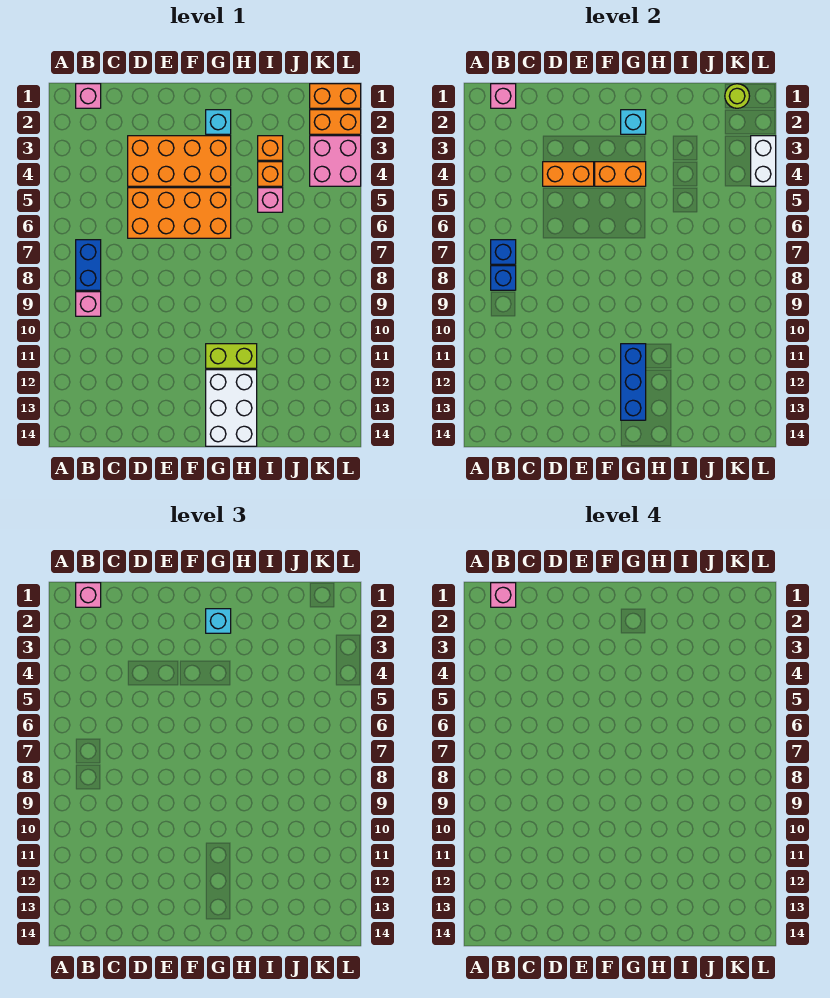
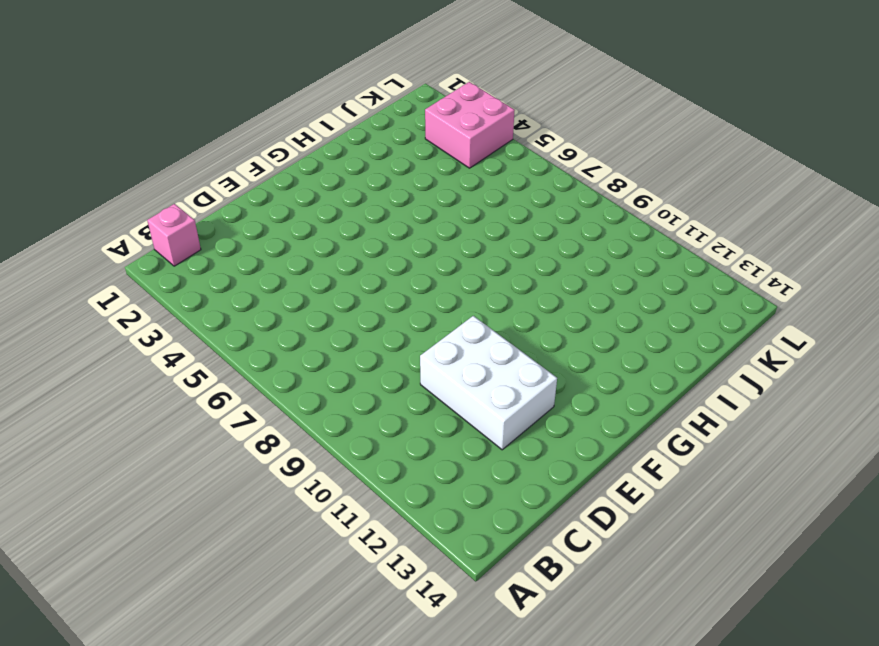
white brick D10:E12 level 1 -> white brick G12:H14 level 1
none -> blue brick B7:B8 level 1
none -> pink brick B9 level 1
none -> orange brick D3:G4 level 1

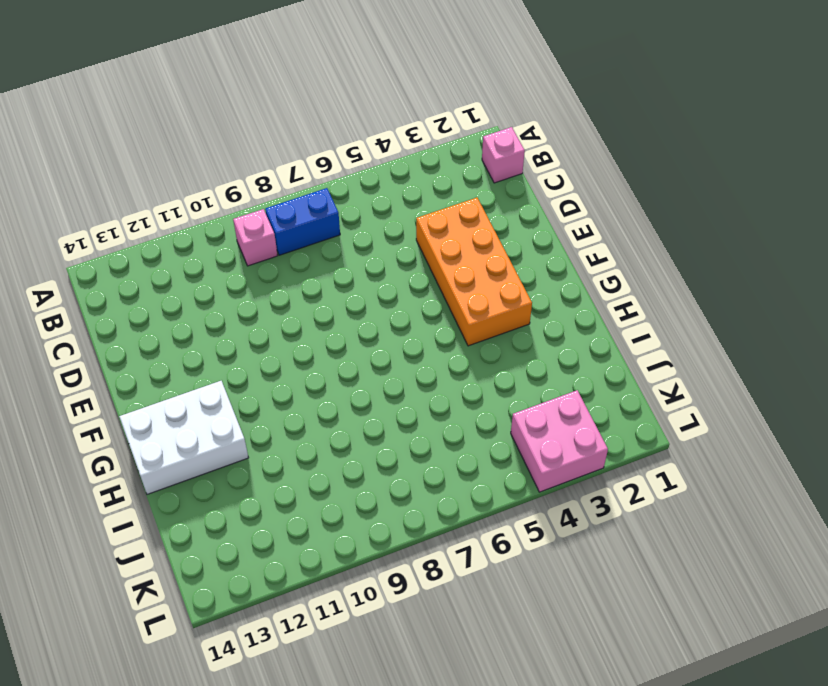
none -> orange brick D5:G6 level 1
none -> cyan brick G2 level 1
none -> lime brick G11:H11 level 1

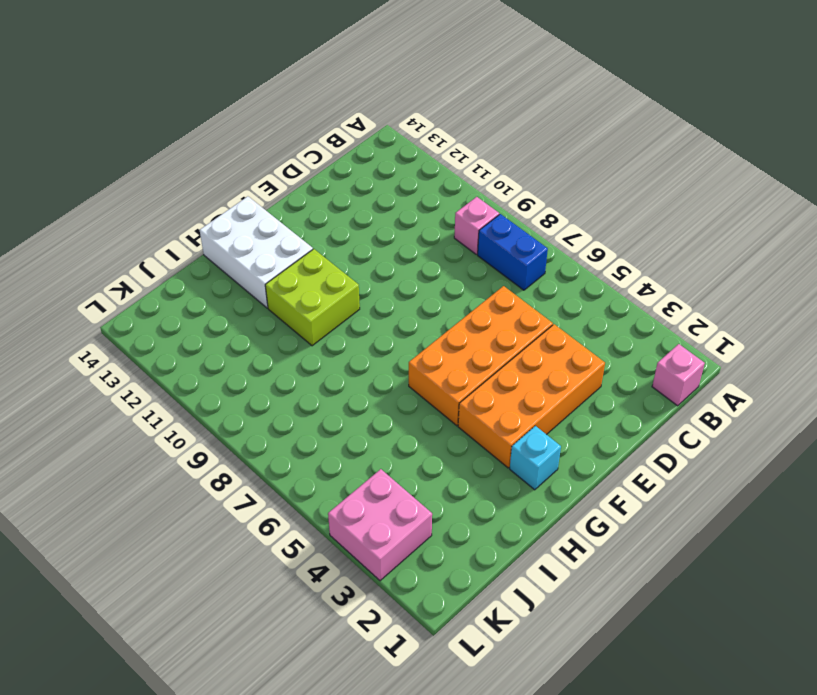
lime brick G10:H11 level 1 -> lime brick G11:H11 level 1
none -> orange brick I3 level 1
none -> orange brick I4 level 1
none -> pink brick I5 level 1

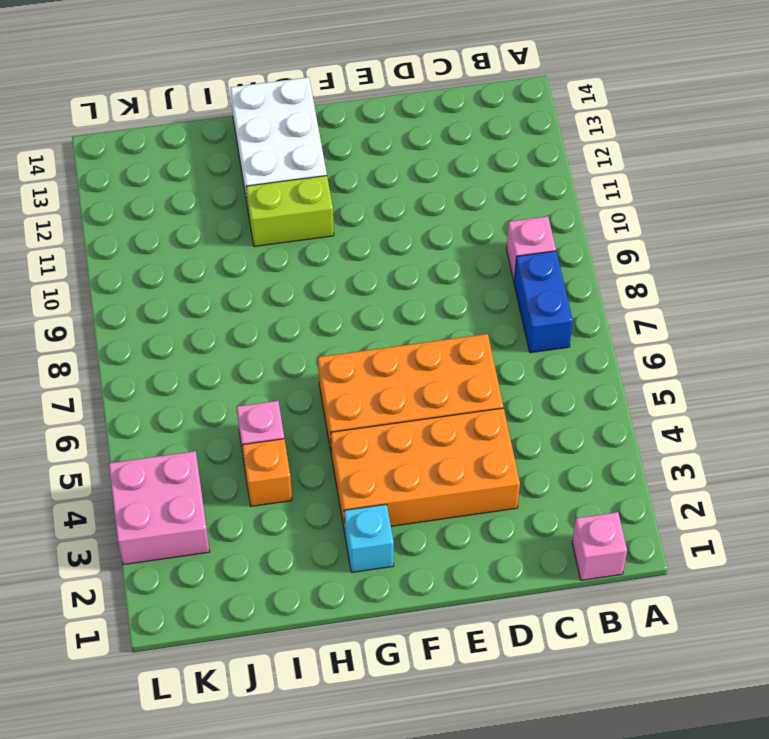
none -> orange brick I3 level 1
none -> orange brick K1:L1 level 1
none -> orange brick K2:L2 level 1

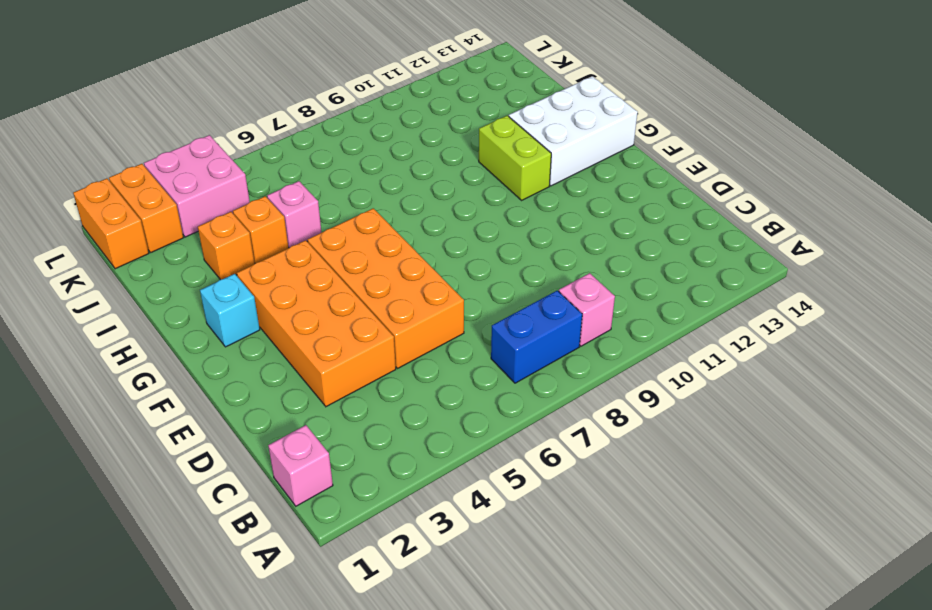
none -> pink brick B1 level 2
none -> blue brick B7 level 2
none -> blue brick B8 level 2

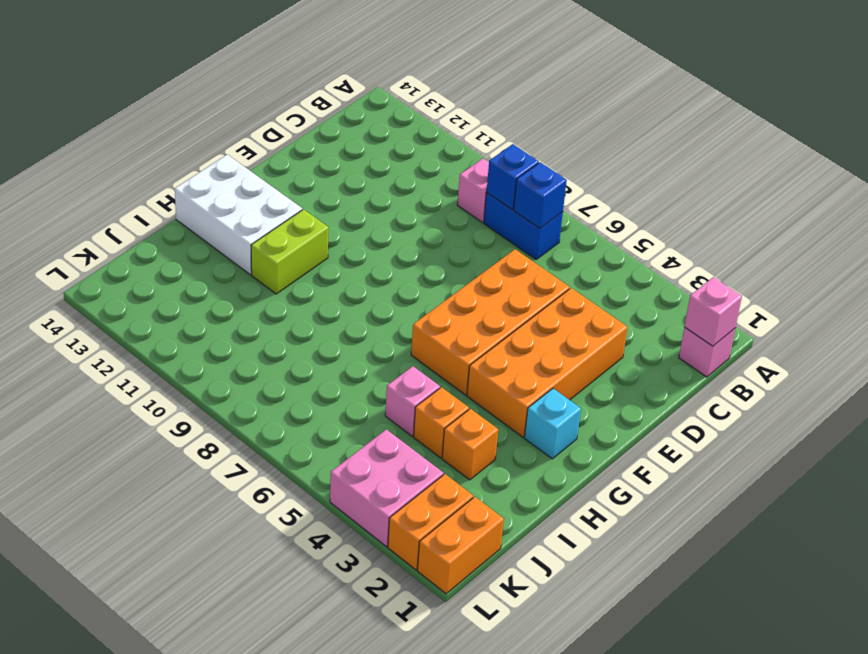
none -> orange brick D4:E4 level 2
none -> orange brick F4:G4 level 2
none -> cyan brick G2 level 2

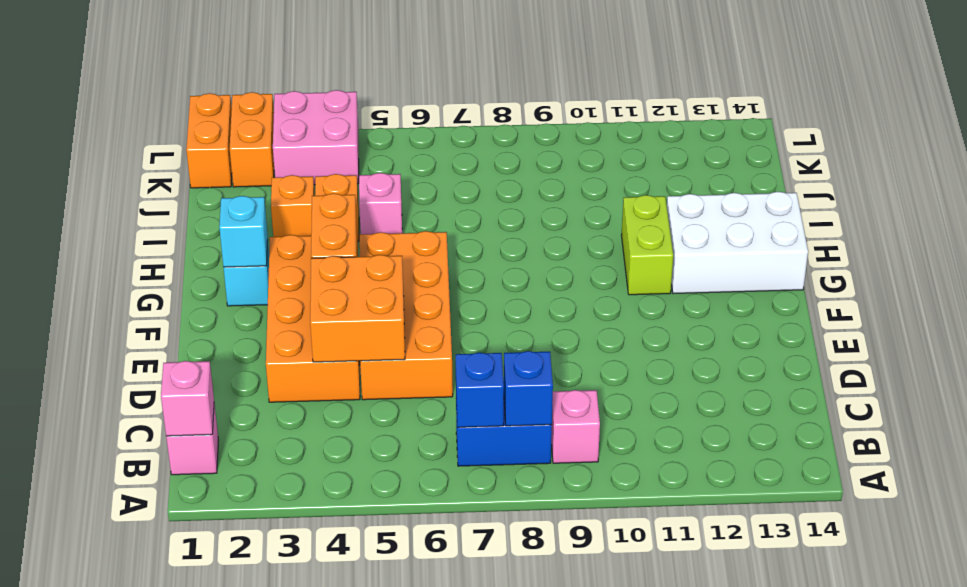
orange brick D4:E5 level 2 -> orange brick D4:E4 level 2
none -> blue brick G11:G13 level 2
none -> lime round brick K1 level 2
none -> white brick L3:L4 level 2

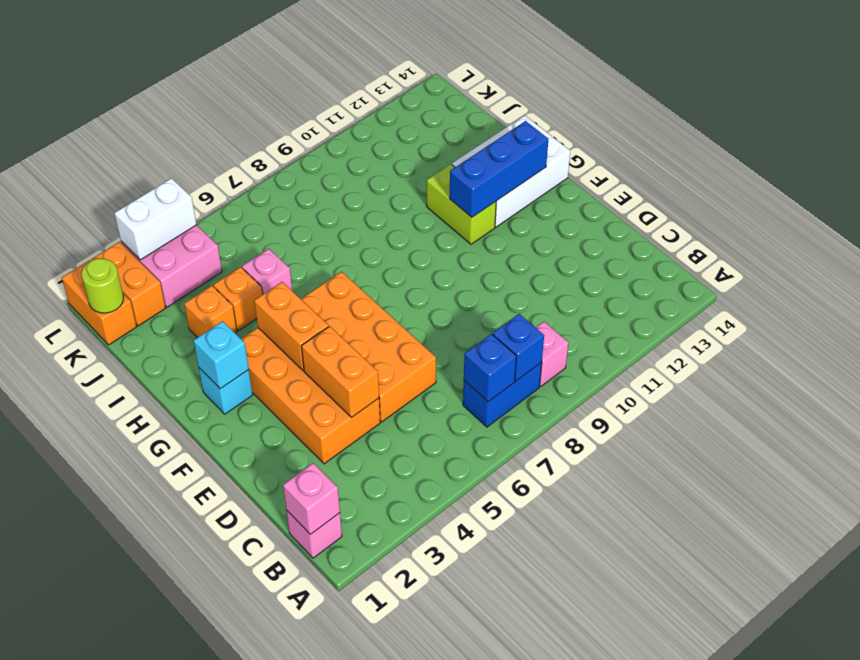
none -> pink brick B1 level 3
none -> cyan brick G2 level 3
none -> pink brick B1 level 4

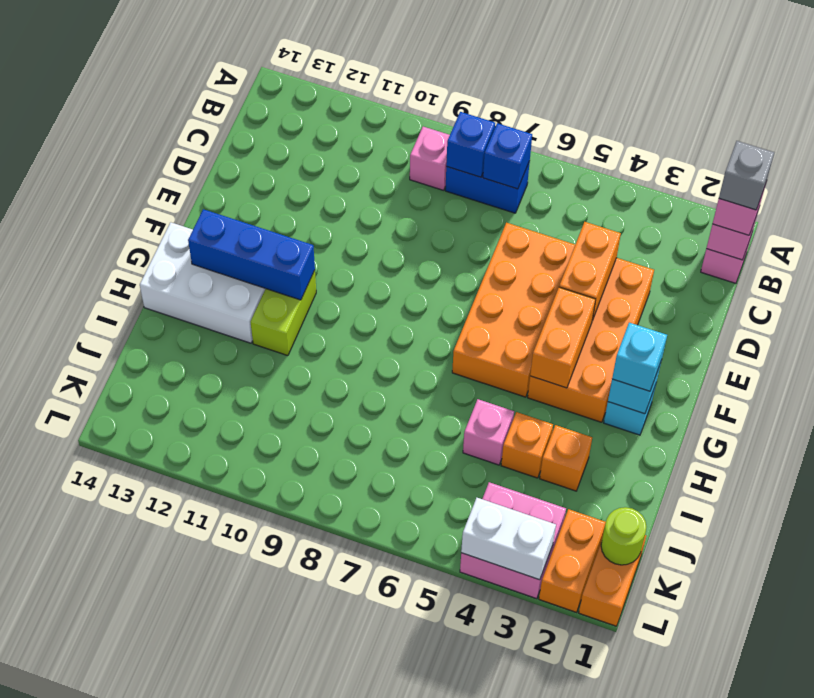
grey brick B1 level 4 -> pink brick B1 level 4

